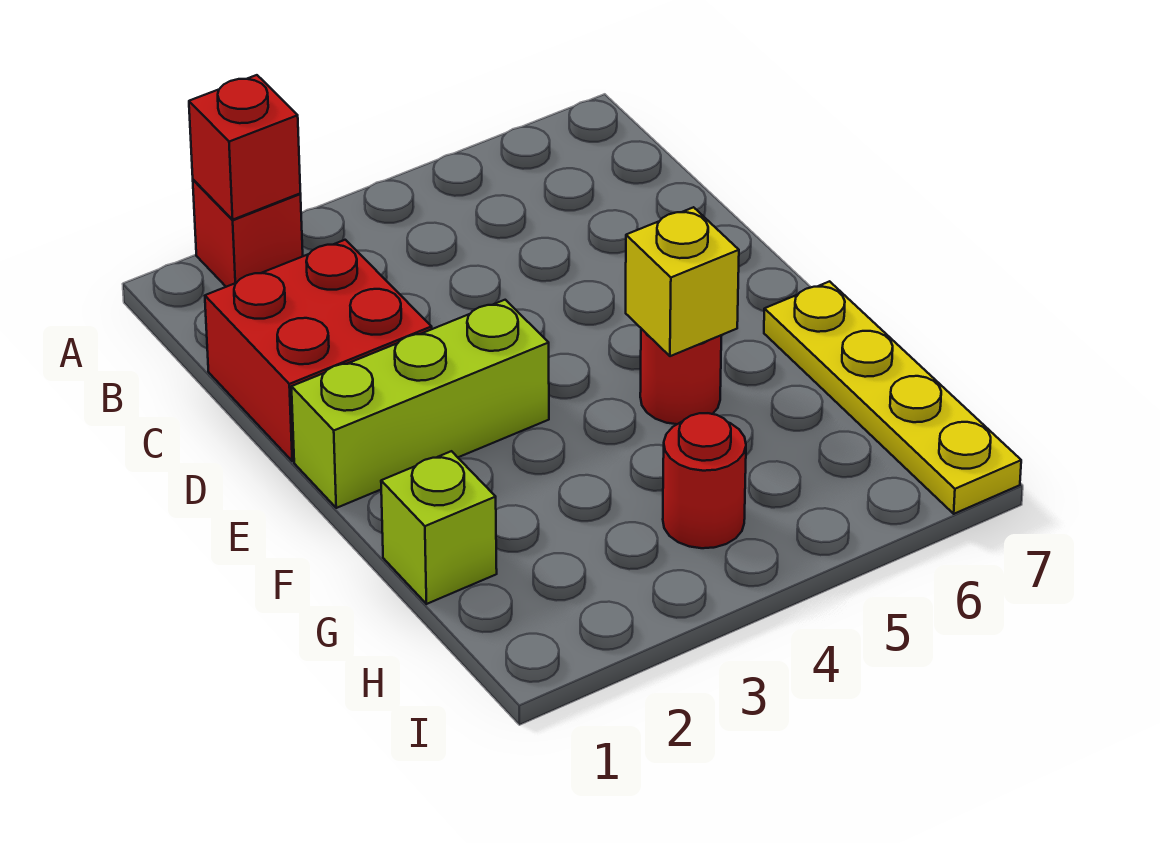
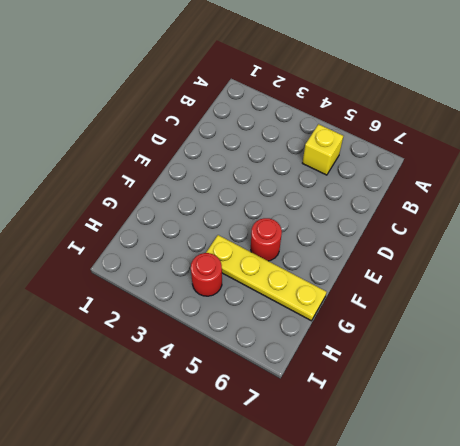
yellow brick B5 level 1 -> yellow brick F5 level 2
yellow plate G4:G7 level 1 -> yellow plate F7:I7 level 1
none -> red brick A2 level 1
none -> red brick C1:D2 level 1

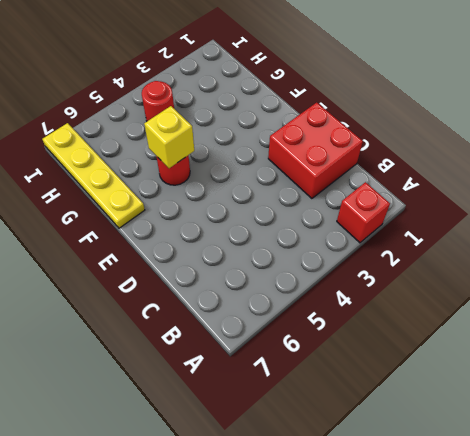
none -> lime brick E1:E3 level 1
none -> lime brick G1 level 1

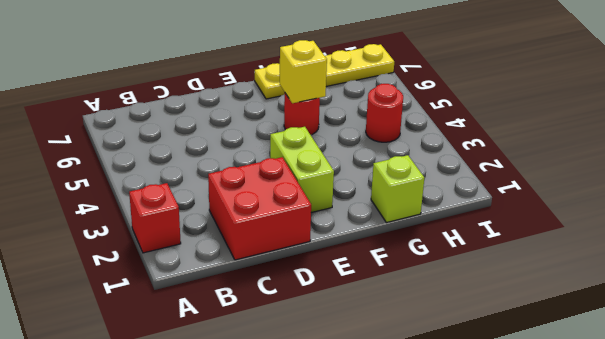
lime brick E2:E3 level 1 -> lime brick E1:E3 level 1
none -> red brick A2 level 2

